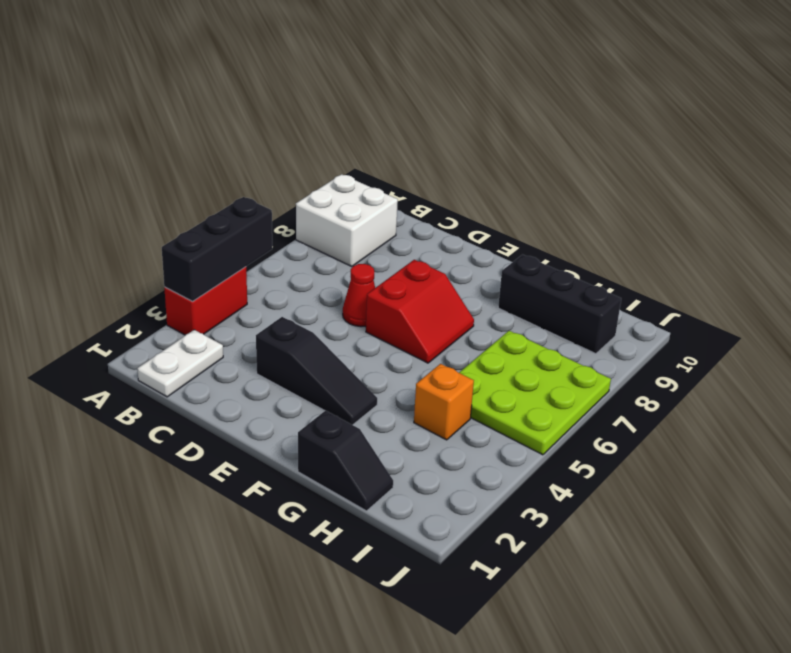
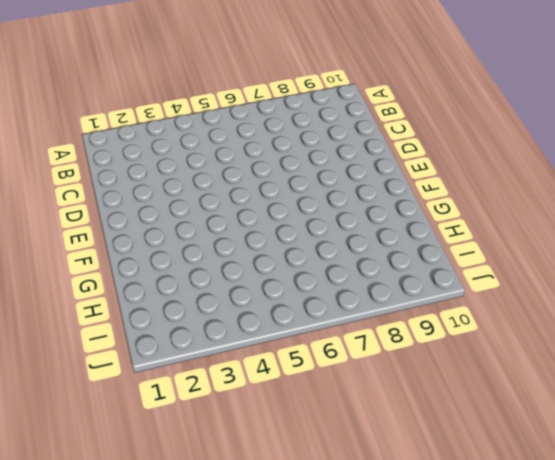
none -> red brick A3:A4 level 1
none -> white brick A8:B9 level 1

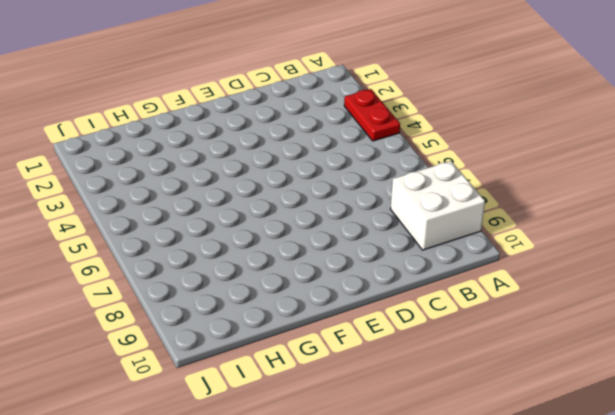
red plate A3:A4 level 1 -> red brick A3:A4 level 1
none -> white plate B1:B2 level 1
none -> black slope D3:F3 level 1 top D

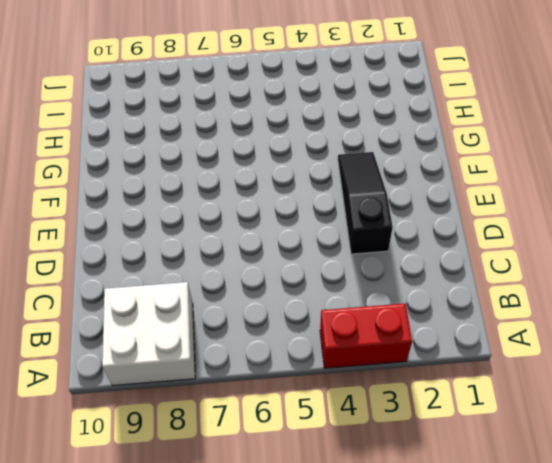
none -> white plate B1:B2 level 1
none -> red cone D6 level 1

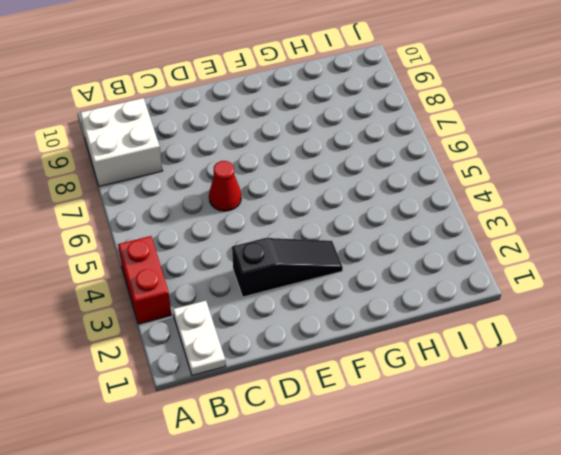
none -> red slope E6:F7 level 1 top E
none -> black slope G1:H1 level 1 top G

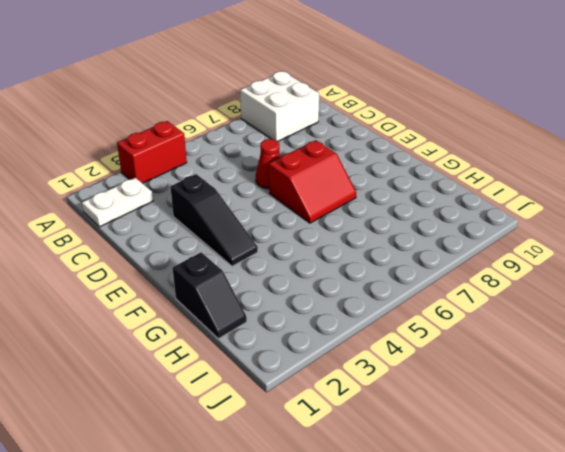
none -> black brick G9:I9 level 1
none -> orange brick H4 level 1

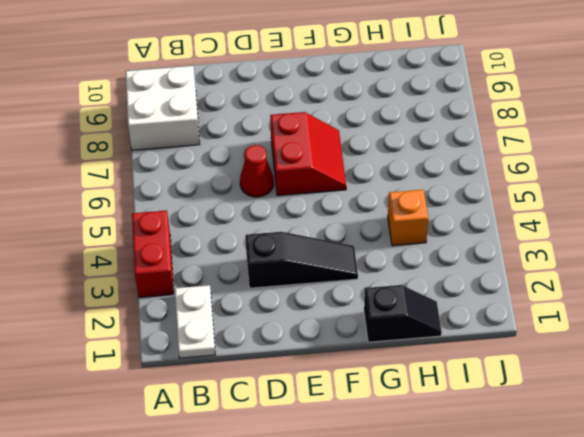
none -> black brick G9:I9 level 1
none -> lime plate H5:J7 level 1

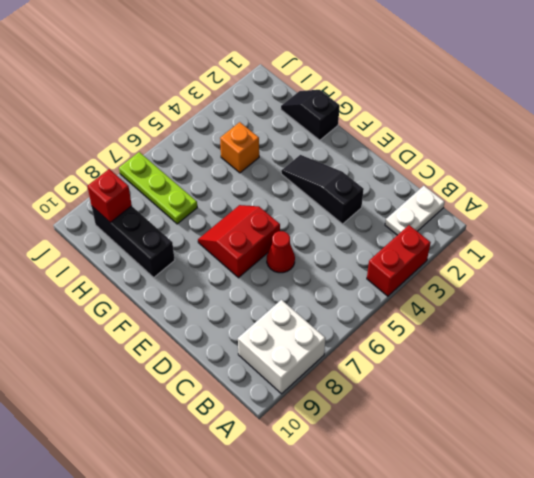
lime plate H7:J7 level 1 -> lime plate H5:J7 level 1
red brick I9 level 2 -> none
none -> black brick A3:A5 level 2

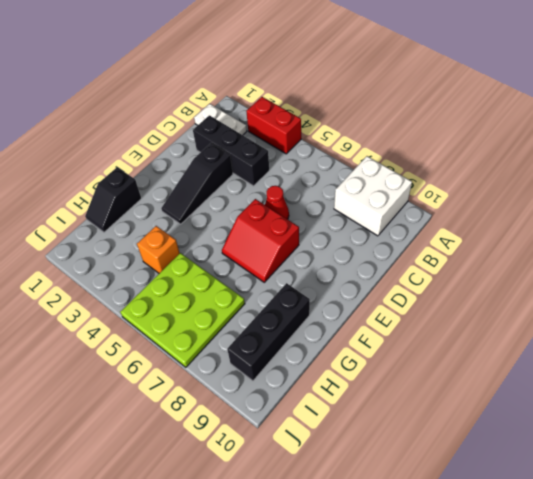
black brick C2:C4 level 1 -> black brick A3:A5 level 2

